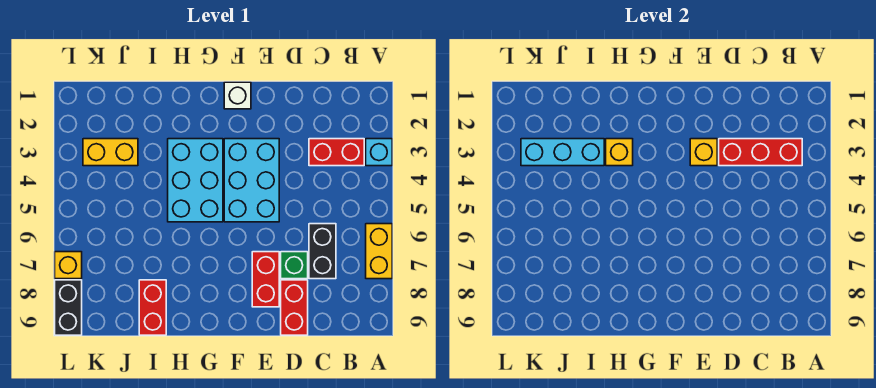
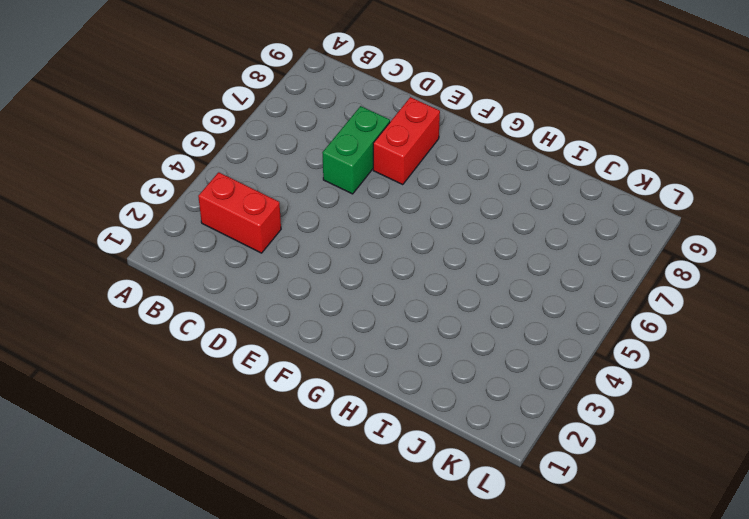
green brick D6:D7 level 1 -> green brick D7 level 1
none -> cyan brick A3 level 1
none -> yellow brick A6:A7 level 1
none -> black brick C6:C7 level 1

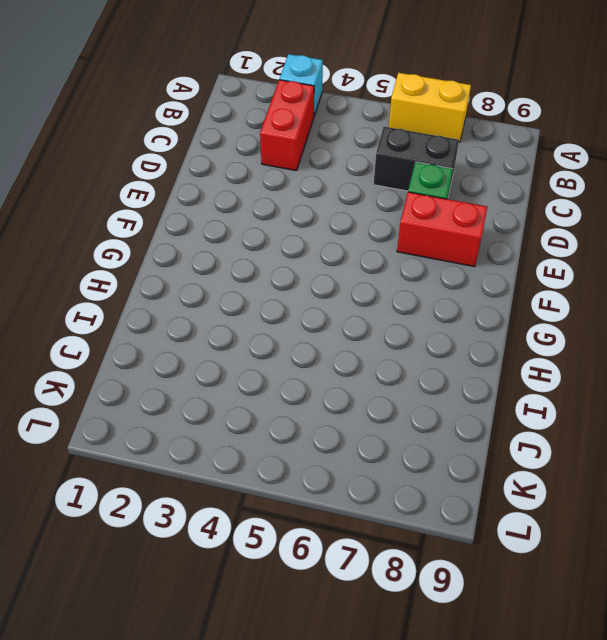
none -> red brick D8:D9 level 1
none -> cyan brick E3:F5 level 1
none -> white brick F1 level 1

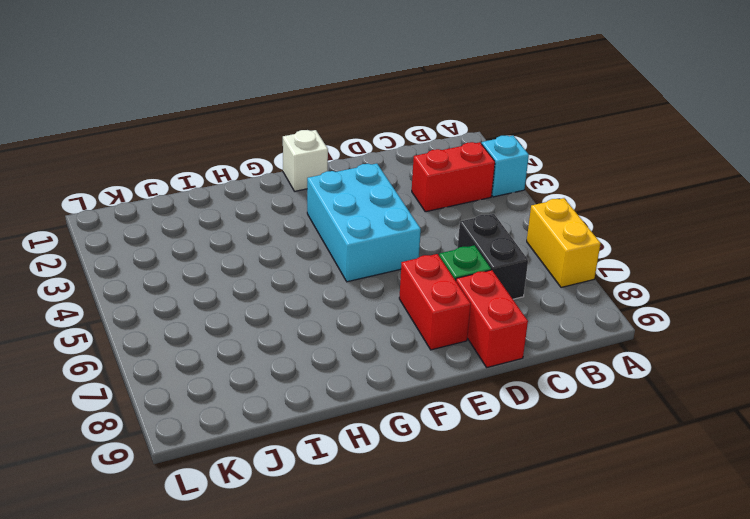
none -> cyan brick G3:H5 level 1
none -> red brick I8:I9 level 1
none -> yellow brick J3:K3 level 1

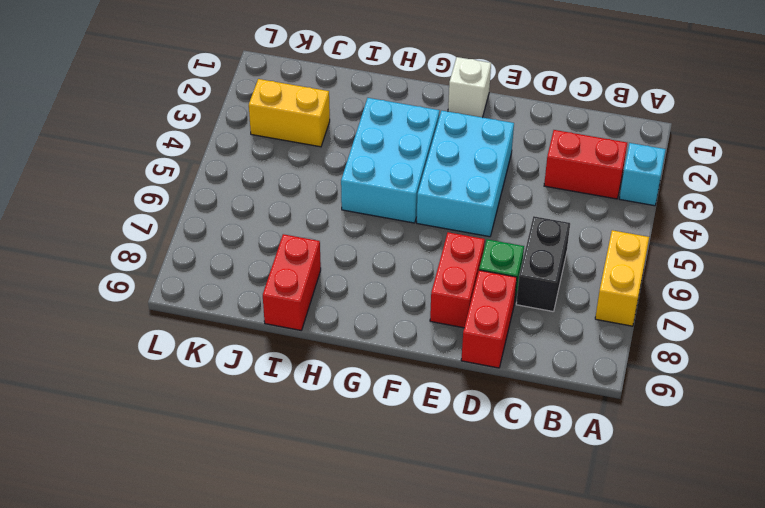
none -> yellow brick L7 level 1
none -> black brick L8:L9 level 1
none -> red brick B3:D3 level 2

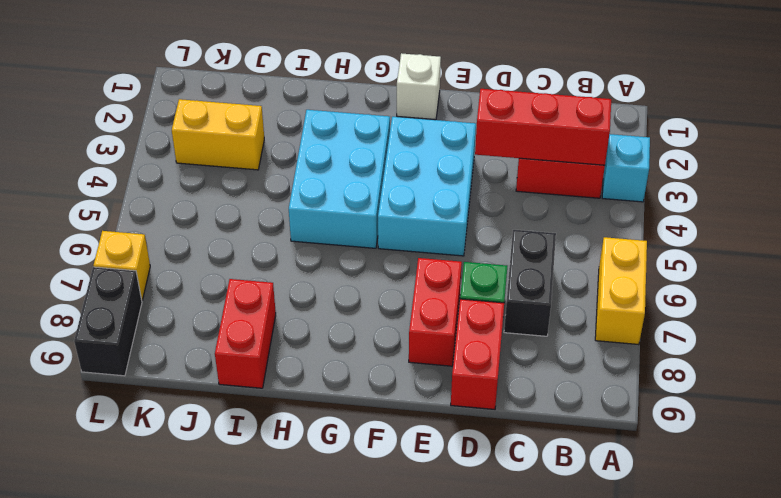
none -> yellow brick E3 level 2
none -> yellow brick H3 level 2
none -> cyan brick I3:K3 level 2

